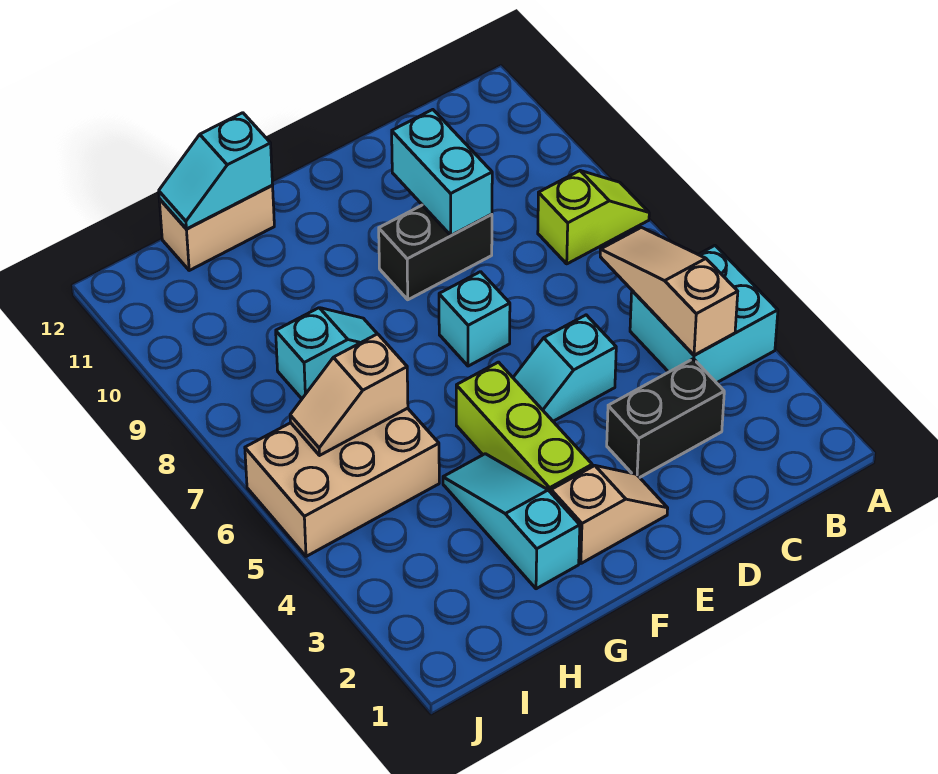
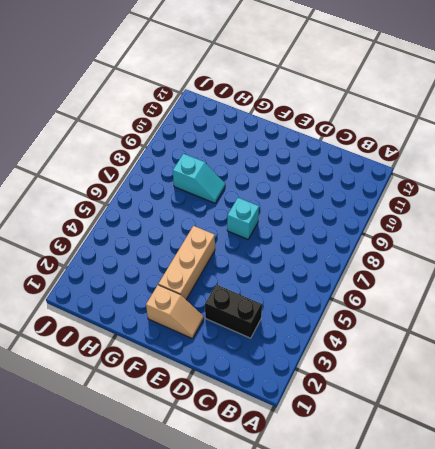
tan brick F3:F5 level 1 -> lime brick F3:F5 level 1
none -> cyan brick A4:B5 level 1
none -> lime slope A8:B8 level 1 top B
none -> cyan slope D5:E5 level 1 top D

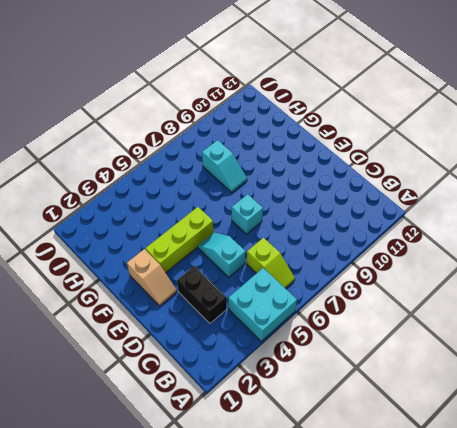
lime slope B6:C6 level 1 top C -> lime slope A8:B8 level 1 top B
none -> black brick D9:E9 level 1
none -> cyan slope G2:G4 level 1 top 2
none -> tan brick G12:H12 level 1

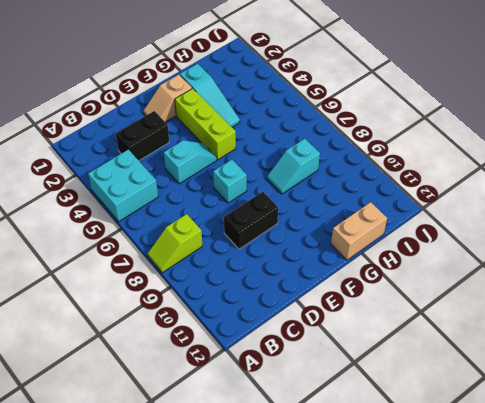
none -> tan brick H5:J6 level 1
none -> tan slope B4:B6 level 2 top 4
none -> cyan brick D9:D10 level 2

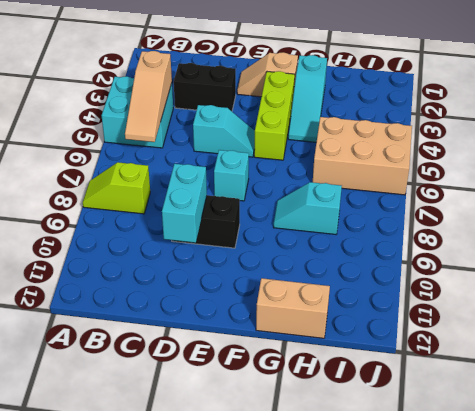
none -> cyan slope G12:H12 level 2 top G
none -> tan slope H6:I6 level 2 top H

